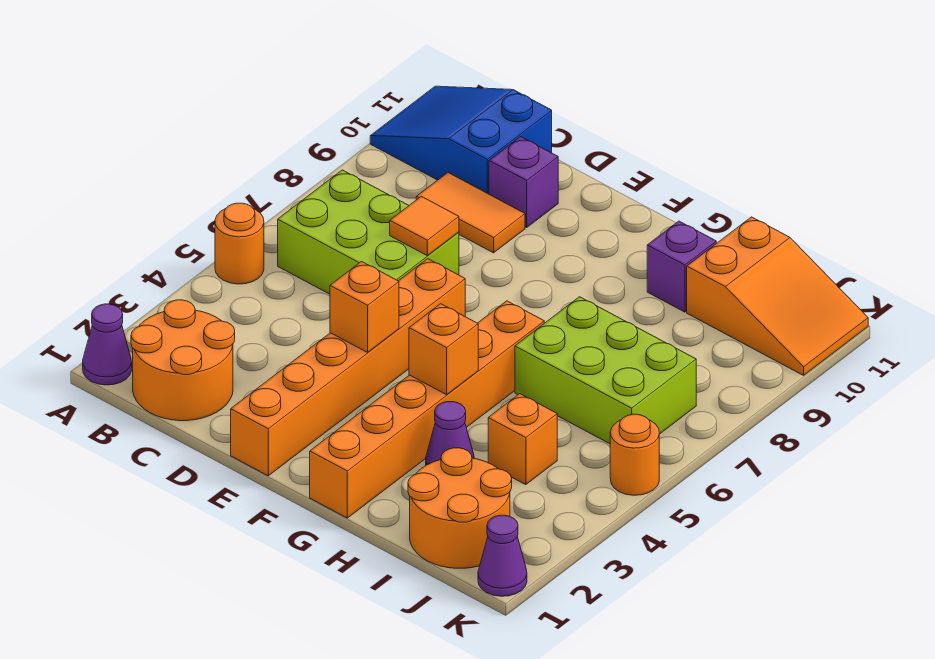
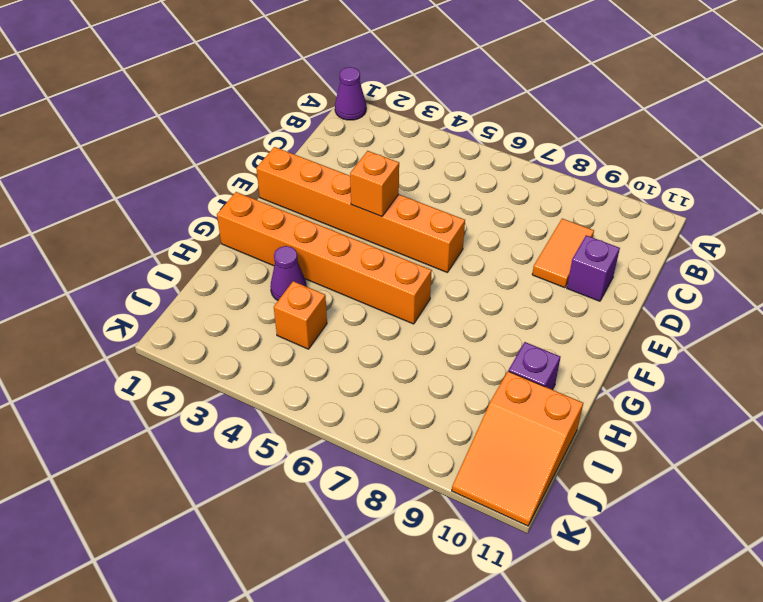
none -> orange round brick A5 level 1
none -> blue slope A10:C11 level 1 top C
none -> orange round brick B1:C2 level 1

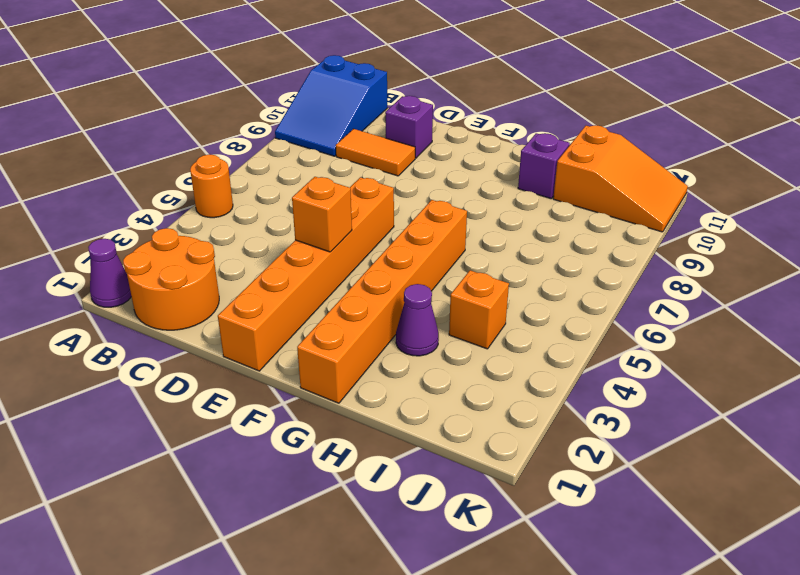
blue slope A9:B11 level 1 top 11 -> blue slope A10:C11 level 1 top C
none -> lime brick B6:D7 level 1
none -> lime brick H6:J7 level 1
none -> orange round brick I1:J2 level 1

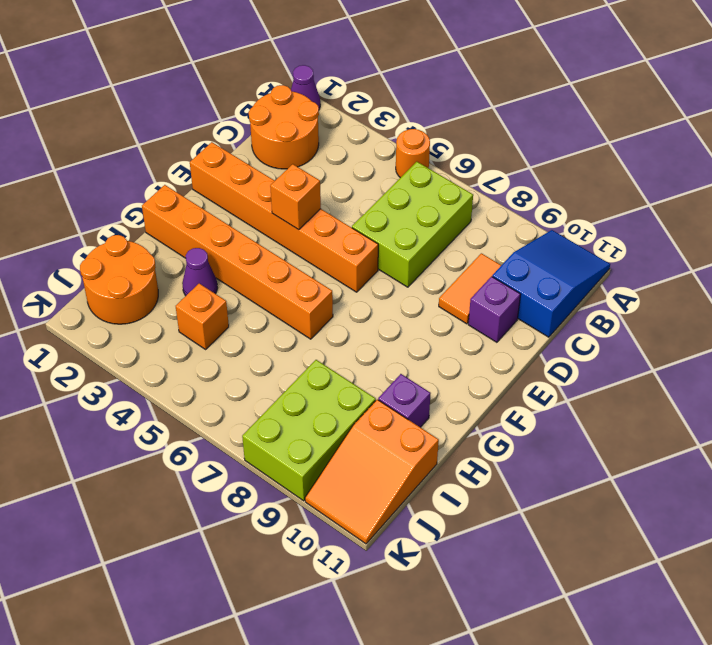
lime brick I8:K9 level 1 -> lime brick H6:J7 level 1
none -> purple cone K1 level 1
none -> orange round brick K5 level 1
none -> orange tile D7 level 2

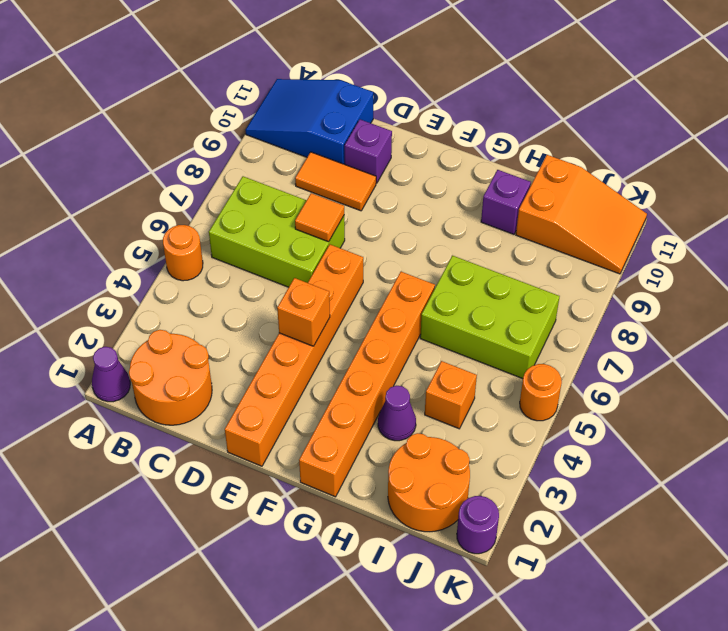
purple round brick K1 level 1 -> purple cone K1 level 1
none -> orange brick G4 level 2

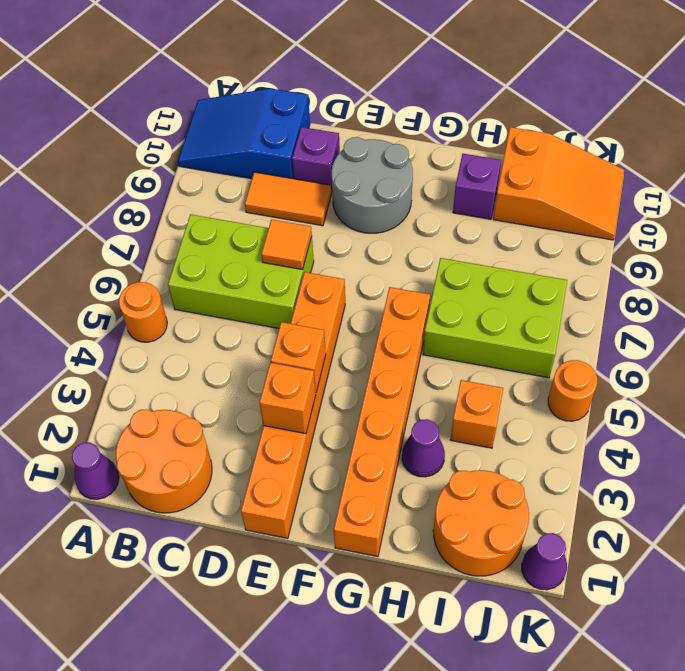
orange brick E3 level 2 -> orange brick G4 level 2
grey round brick E9:F10 level 1 -> none

